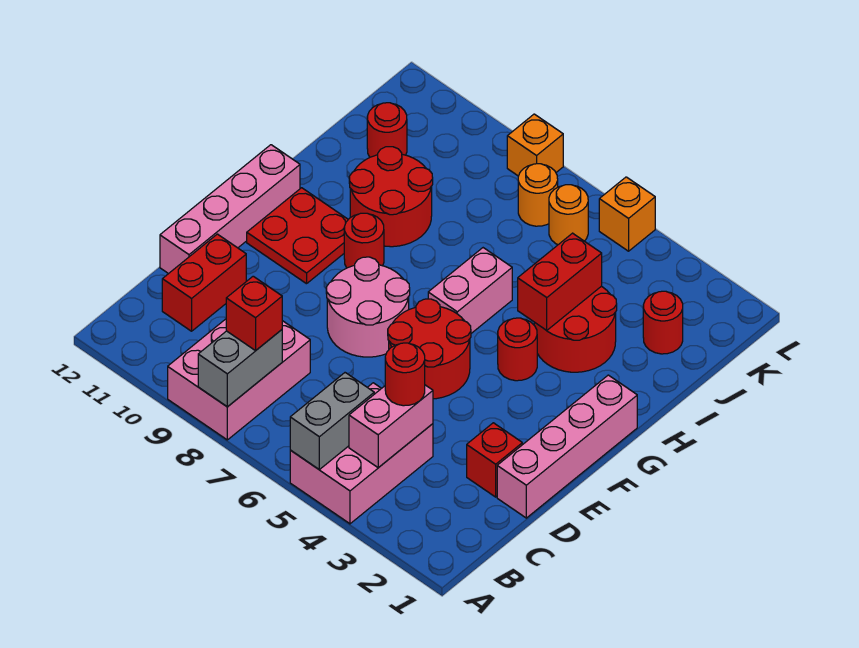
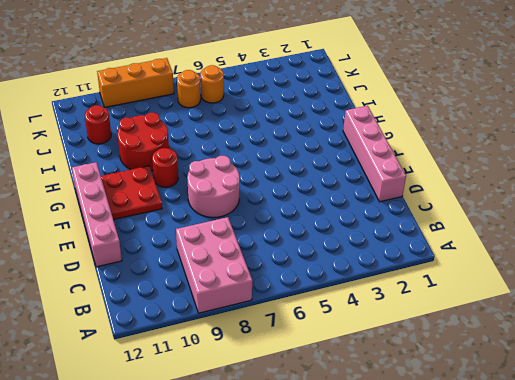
orange brick L8:L10 level 1 -> orange brick L8 level 1
none -> pink brick A4:C5 level 1
none -> red brick C11:D11 level 1
none -> red brick D2 level 1

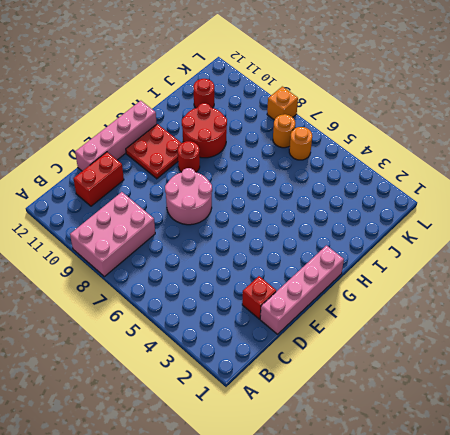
none -> pink brick A4:C5 level 1
none -> red round brick E5:F6 level 1
none -> red round brick G4 level 1

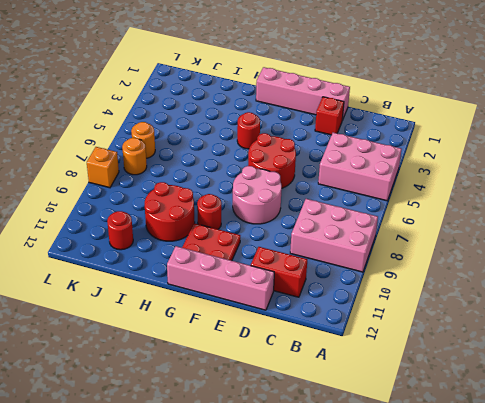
none -> pink brick G6:H6 level 1
none -> red round brick H3:I4 level 1
none -> red round brick J2 level 1

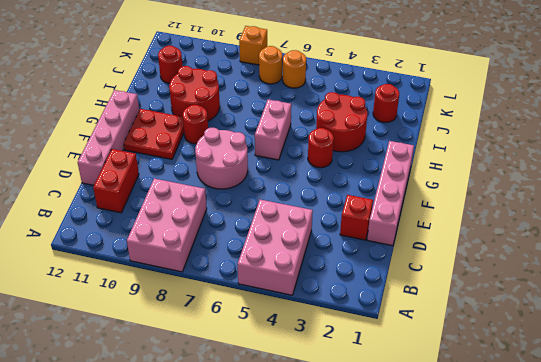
none -> red round brick E5:F6 level 1
none -> orange brick L5 level 1
none -> grey brick A5:B5 level 2

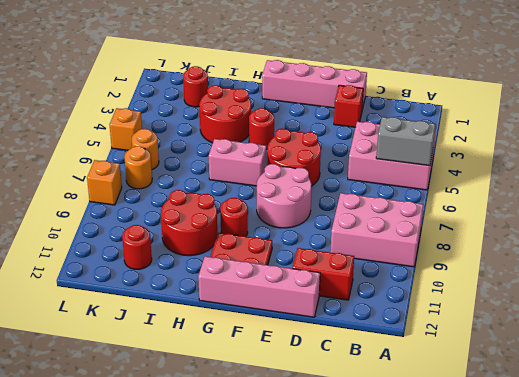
none -> grey brick A8:B8 level 2
none -> pink brick B4:C4 level 2
none -> red brick H4:I4 level 2

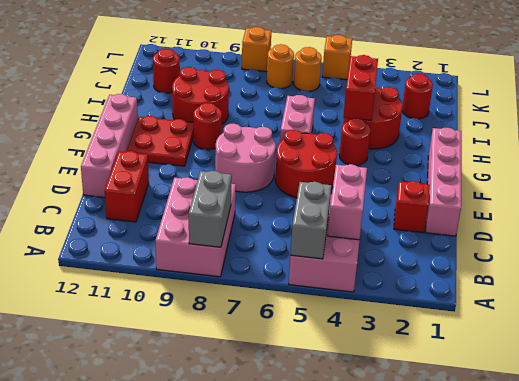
none -> red brick B8 level 3
none -> red round brick C4 level 3

